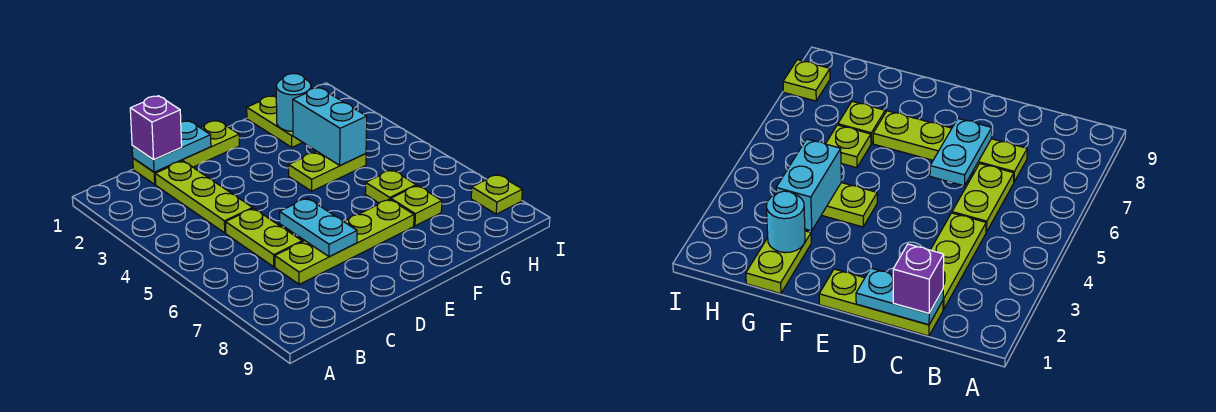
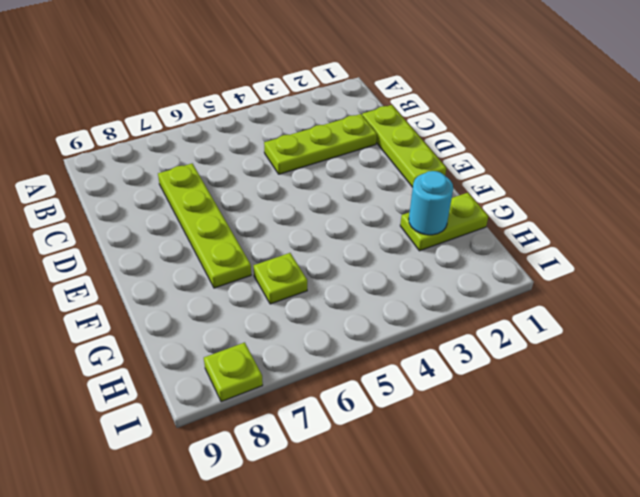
none -> lime plate C5:C6 level 1
none -> lime plate F4:G4 level 1
none -> lime plate G7 level 1

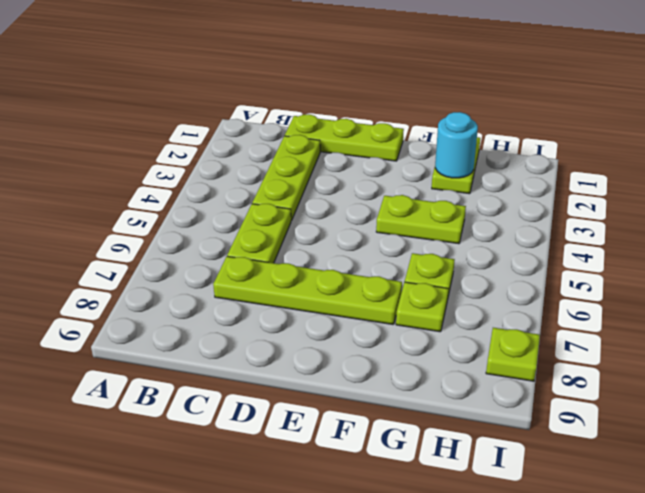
none -> cyan plate C1:D1 level 2
none -> cyan plate D6:D7 level 2
none -> cyan brick G3:G4 level 2

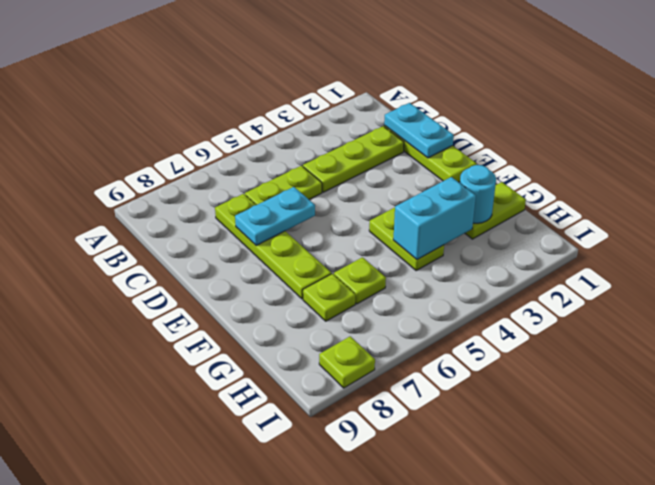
none -> purple brick C1 level 3

